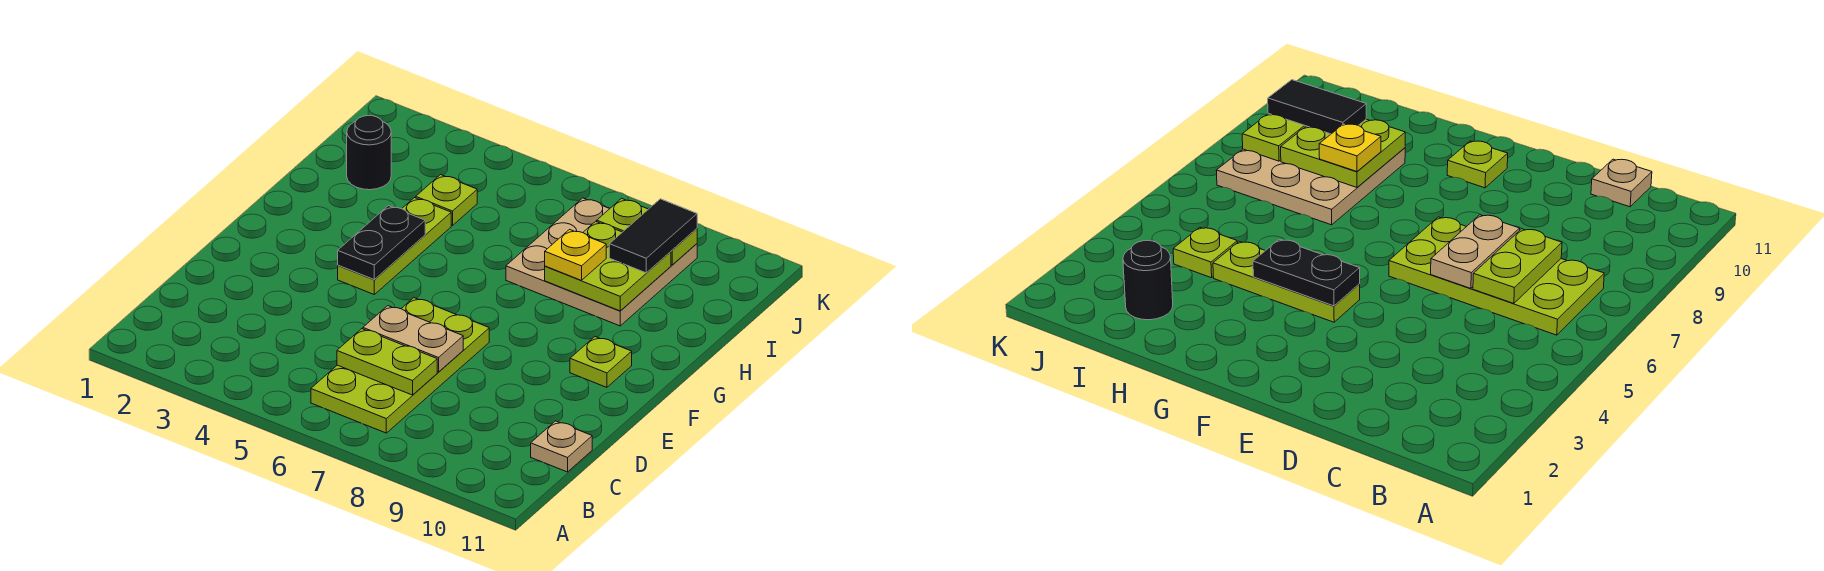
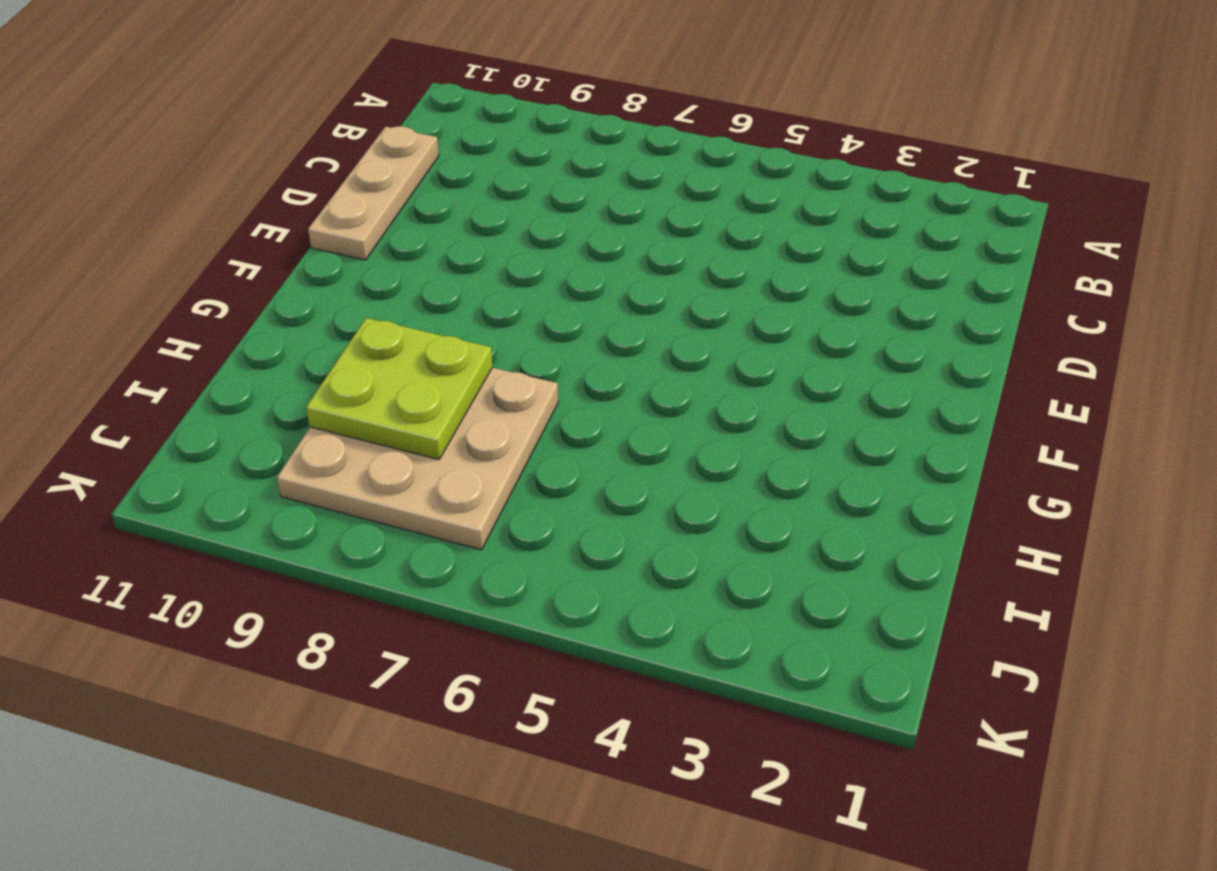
tan plate C11:E11 level 1 -> tan plate C11 level 1
none -> lime plate B6:E7 level 1
none -> lime plate F4:H4 level 1
none -> lime plate F10 level 1

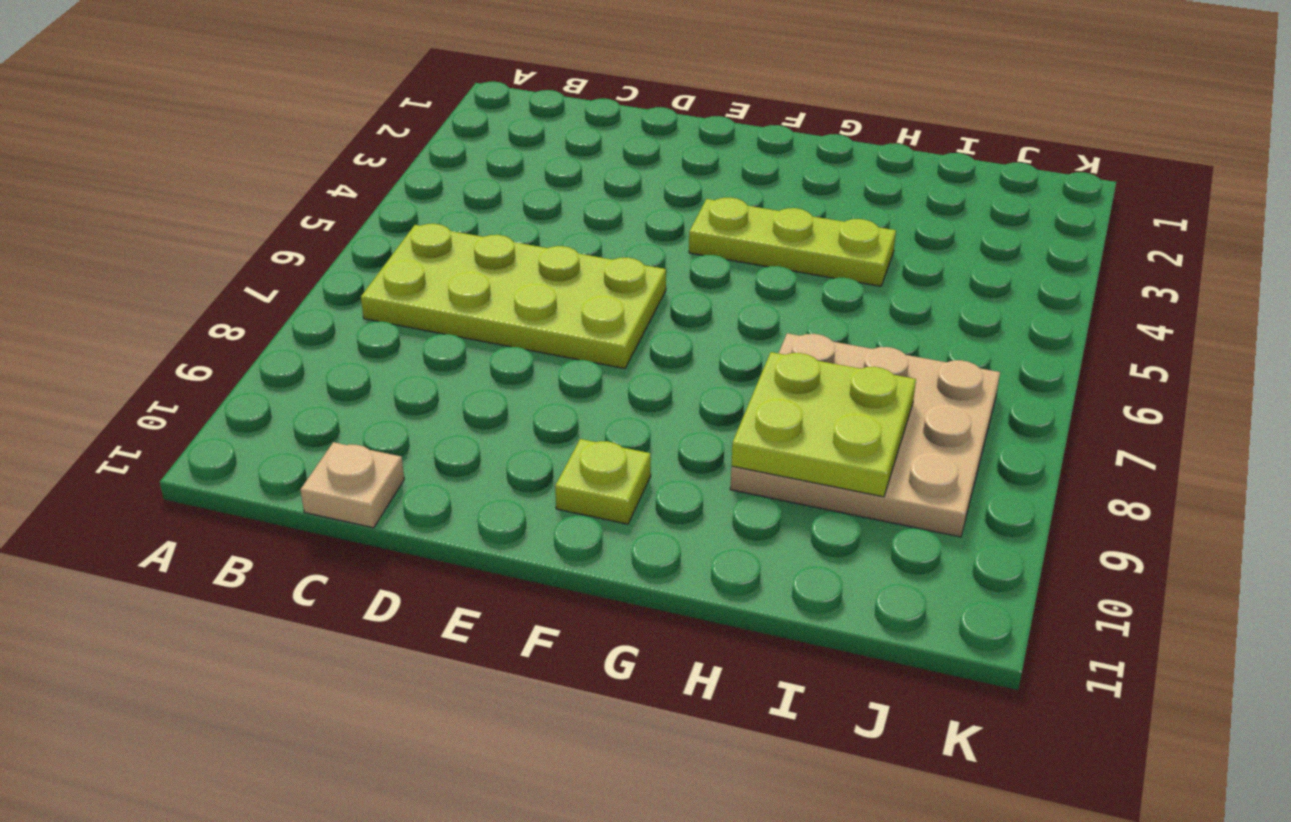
none -> black round brick I2 level 1
none -> lime plate I4 level 1
none -> lime plate C6:C7 level 2

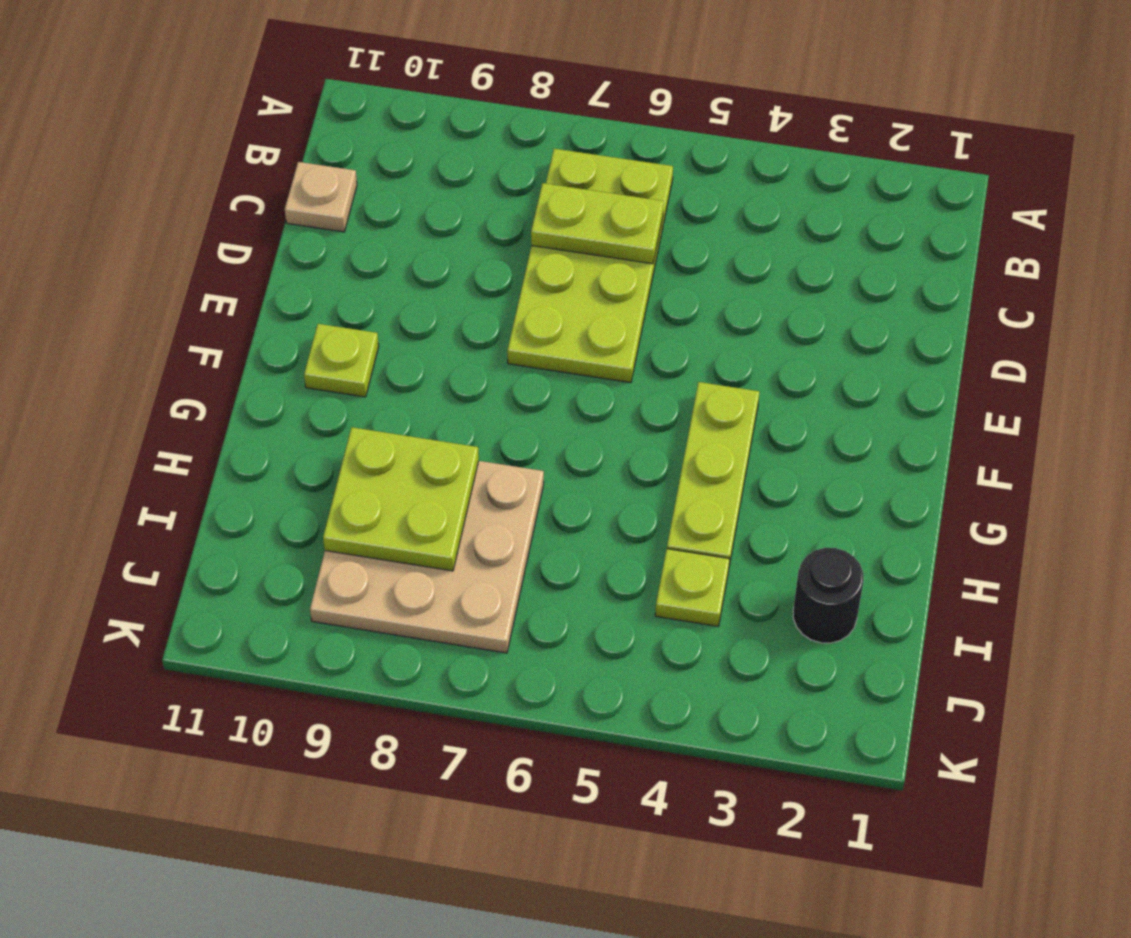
none -> tan plate D6:D7 level 2
none -> black plate F4:G4 level 2
none -> lime plate J8:J9 level 2

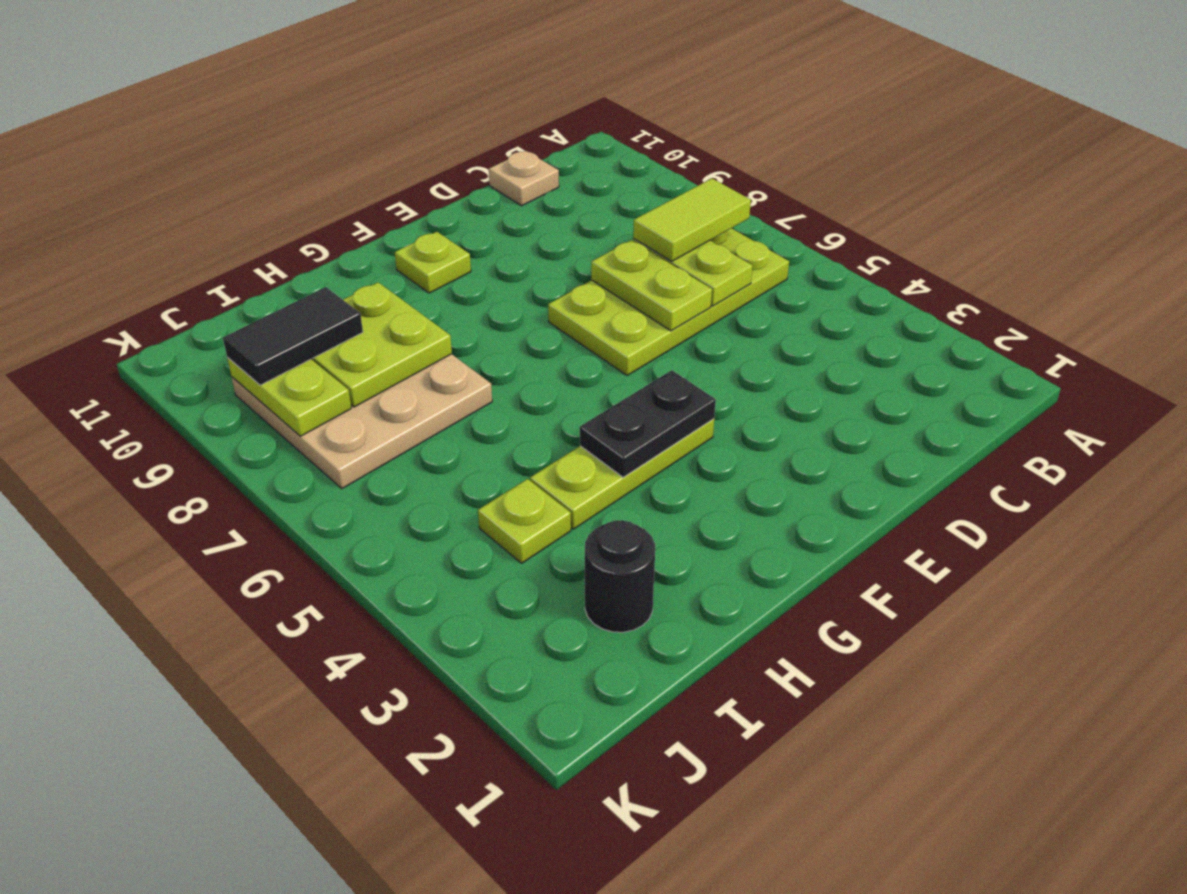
lime tile B7:C7 level 3 -> none
lime plate D6:D7 level 2 -> tan plate D6:D7 level 2
none -> yellow plate H8 level 3

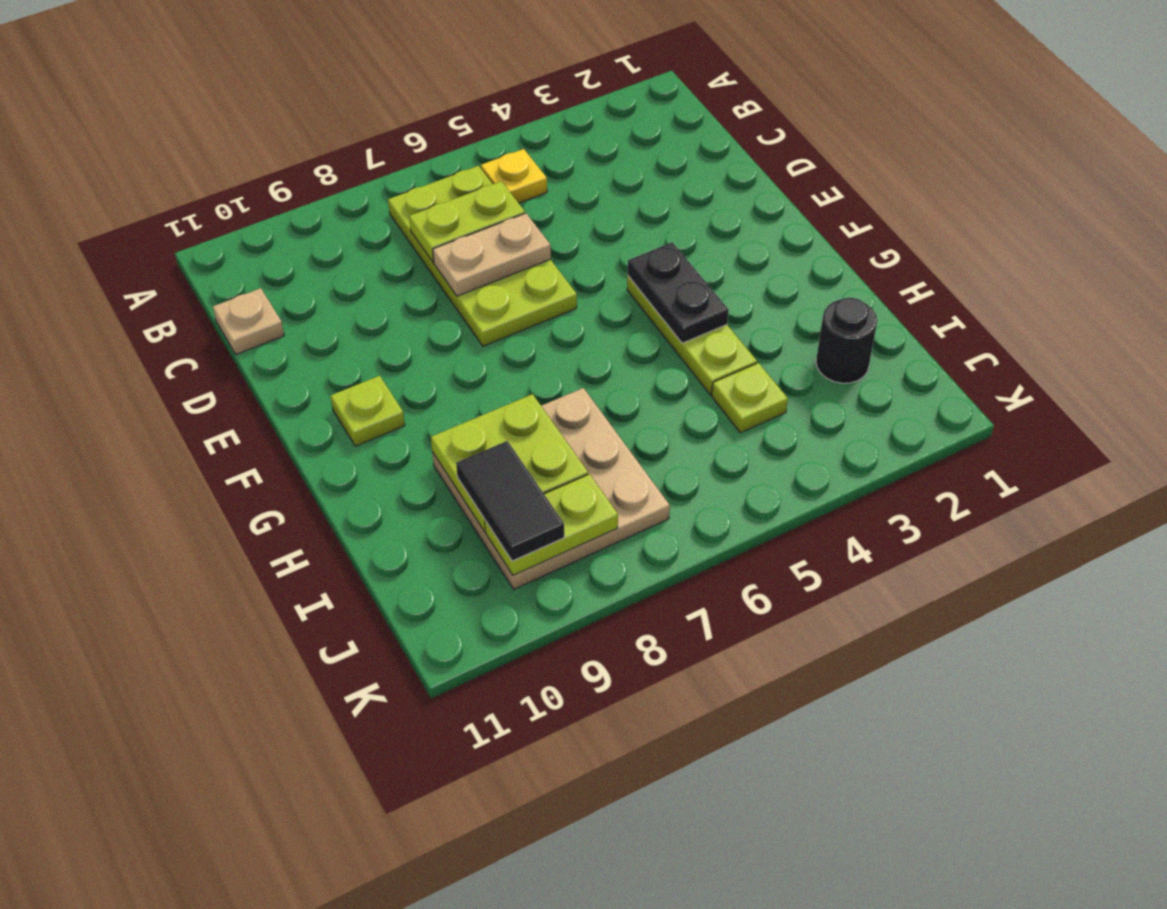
yellow plate B5 level 1 -> yellow plate H8 level 3

